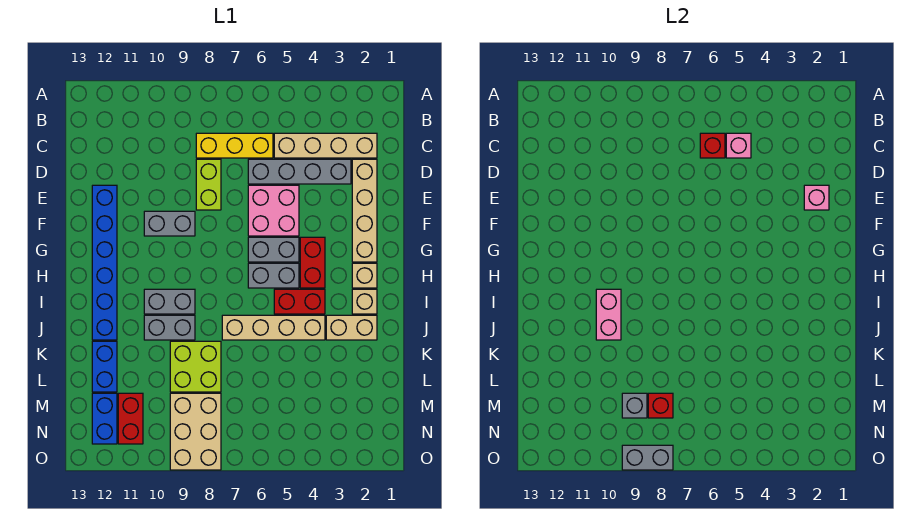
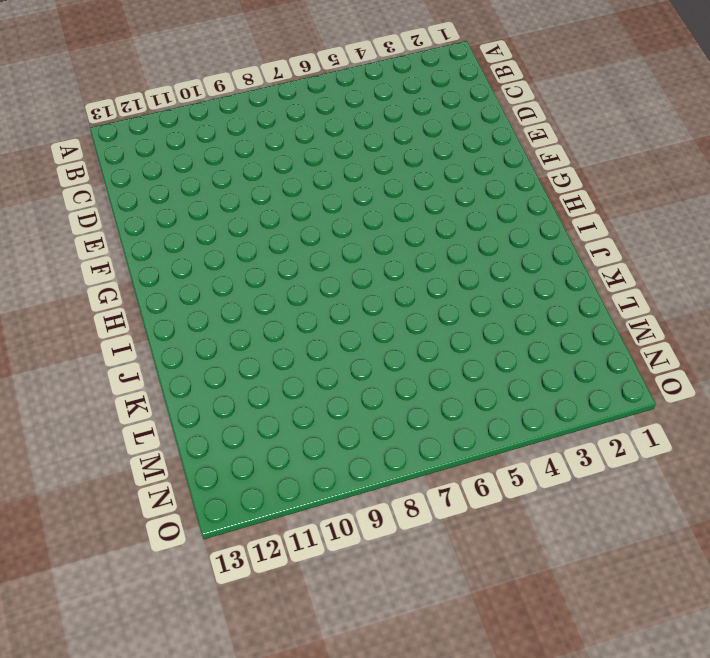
none -> tan brick C2:C5 level 1
none -> yellow brick C6:C8 level 1
none -> tan brick D2:G2 level 1
none -> grey brick D3:D6 level 1

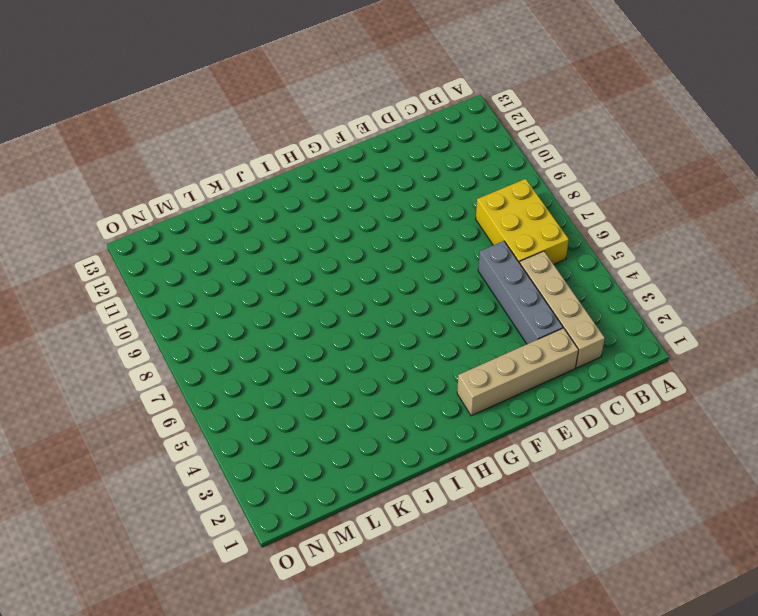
yellow brick B6:C8 level 1 -> yellow brick C6:C8 level 1
none -> lime brick D8:E8 level 1
none -> pink brick E5:F6 level 1
none -> blue brick E12:J12 level 1
none -> grey brick F9:F10 level 1

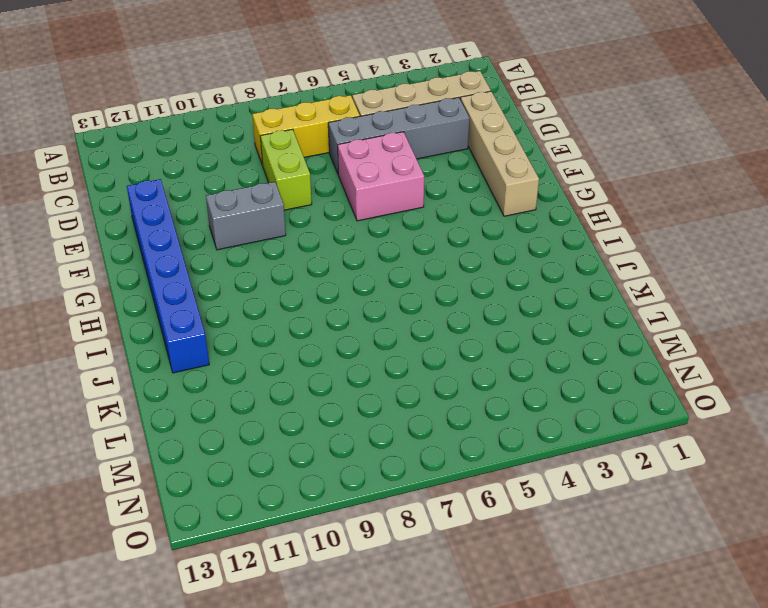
none -> red brick G4:H4 level 1
none -> grey brick G5:G6 level 1
none -> tan brick H2 level 1
none -> grey brick H5:H6 level 1

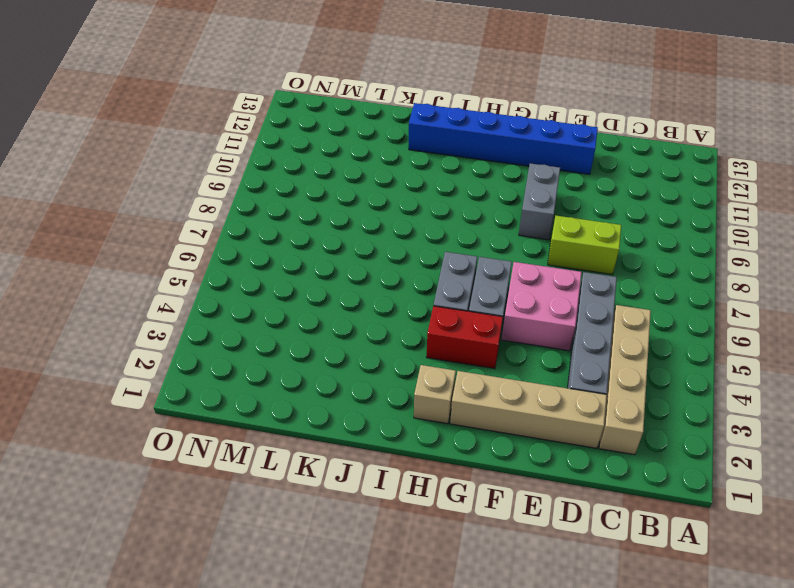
none -> yellow brick C6:C8 level 1
none -> tan brick I2 level 1
none -> red brick I4:I5 level 1
none -> grey brick I9:I10 level 1

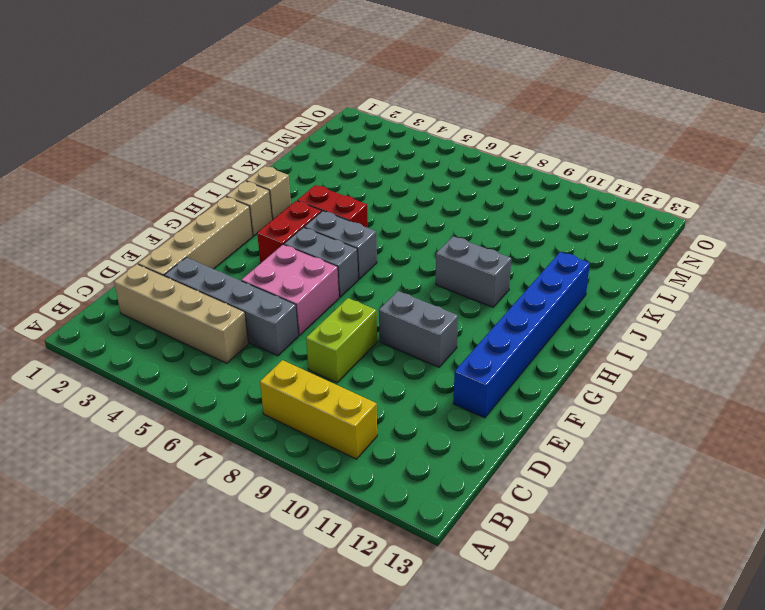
yellow brick B8:B10 level 1 -> yellow brick C6:C8 level 1
none -> tan brick J2:J3 level 1
none -> tan brick J4:J7 level 1
none -> grey brick J9:J10 level 1
none -> lime brick K8:L9 level 1

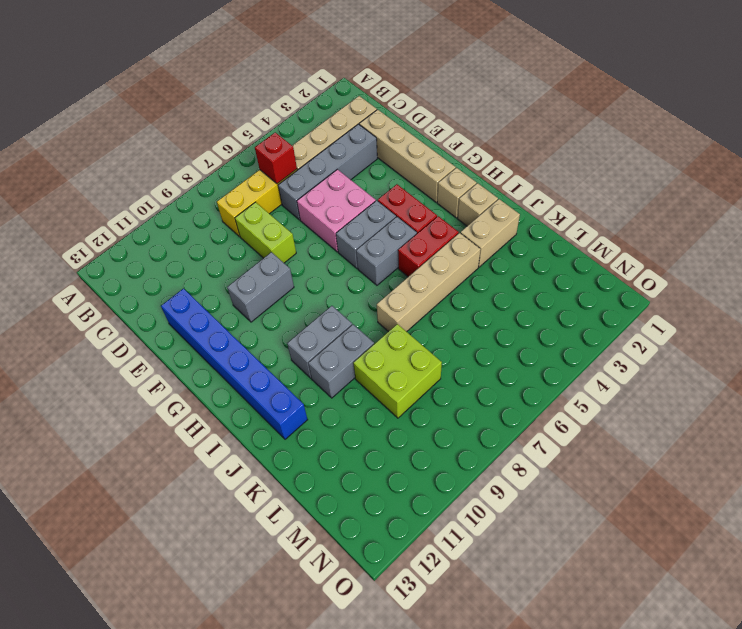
none -> blue brick K12:L12 level 1
none -> tan brick M8:O9 level 1
none -> red brick M11:N11 level 1
none -> blue brick M12:N12 level 1

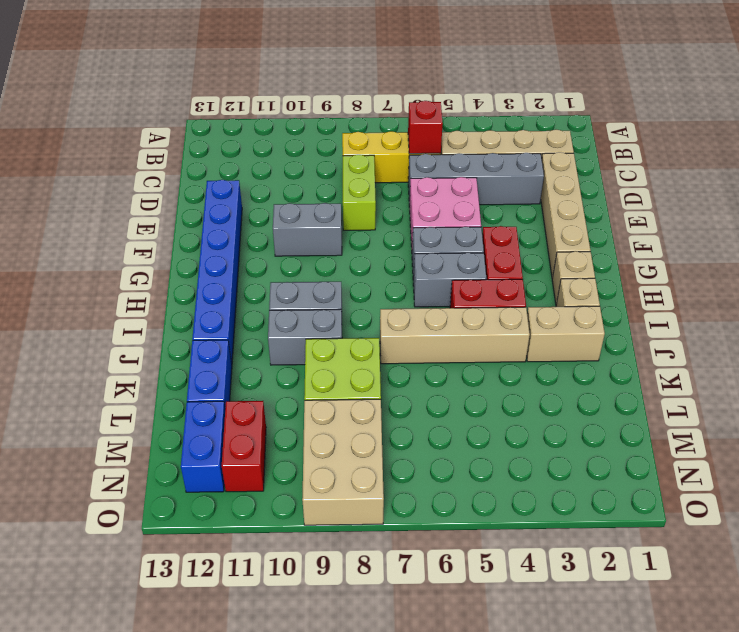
none -> pink brick C5 level 2
none -> pink brick E2 level 2
none -> pink brick I10:J10 level 2
none -> red brick M8 level 2

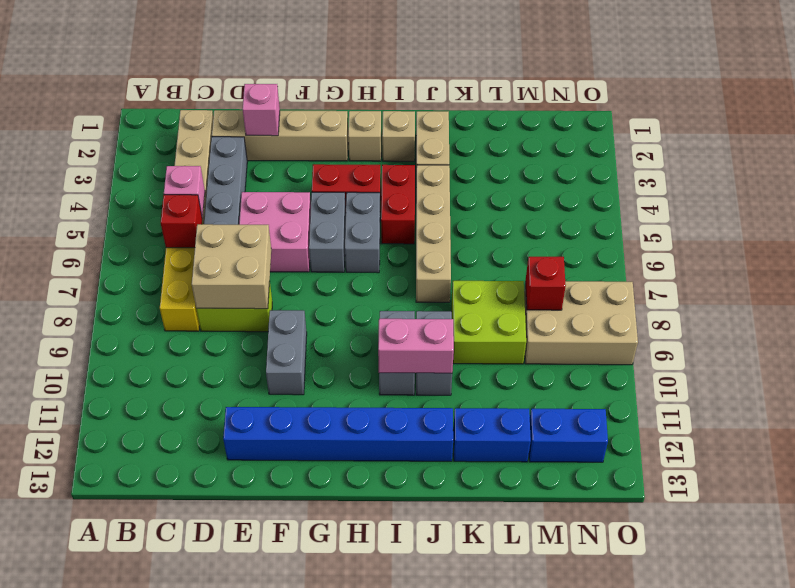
tan brick D7:E8 level 2 -> none
none -> red brick M11:N11 level 1
none -> grey brick M9 level 2
none -> grey brick O8:O9 level 2

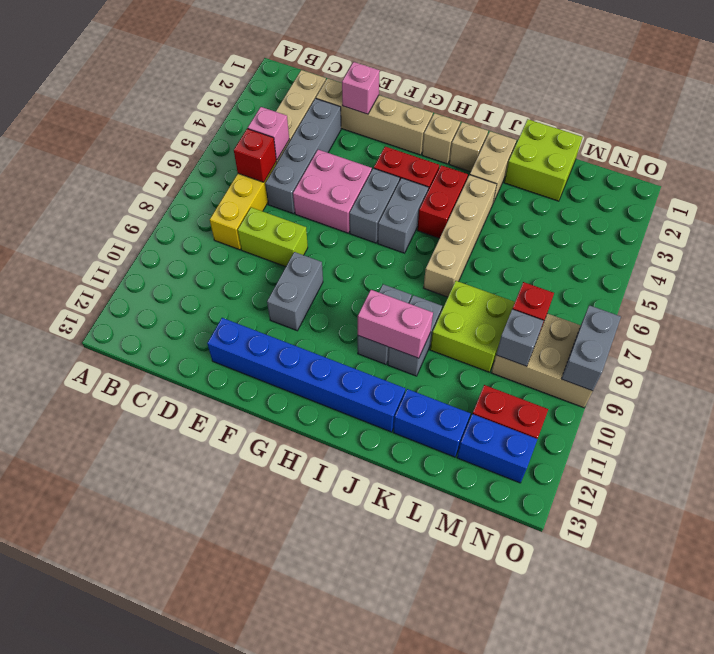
lime brick K1:L2 level 1 -> none

